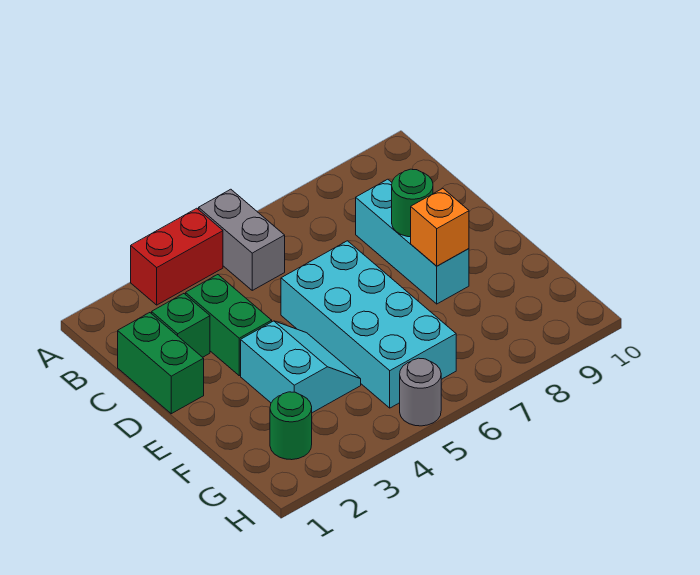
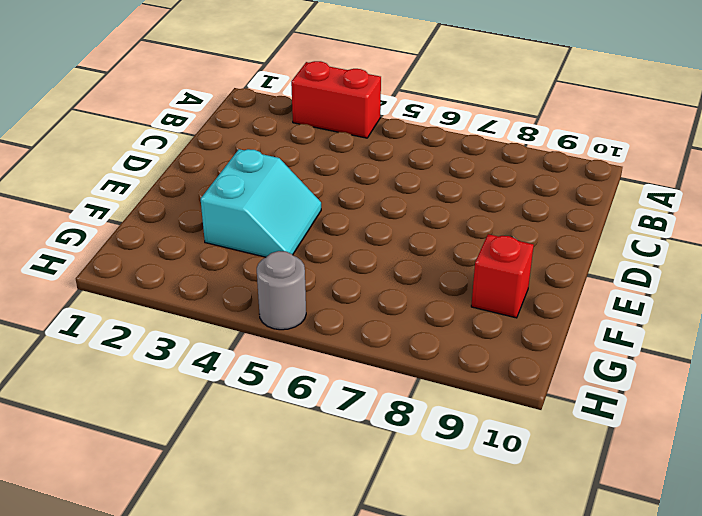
red brick F9 level 1 -> none
none -> grey brick A5:B5 level 1
none -> green brick C1:D1 level 1
none -> green brick C2 level 1

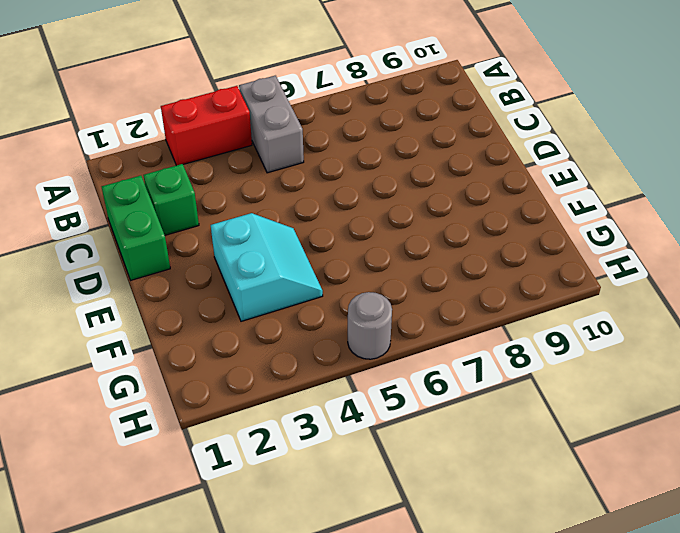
none -> green brick C3:D3 level 1
none -> cyan brick C8:E8 level 1
none -> cyan brick D5:G6 level 1

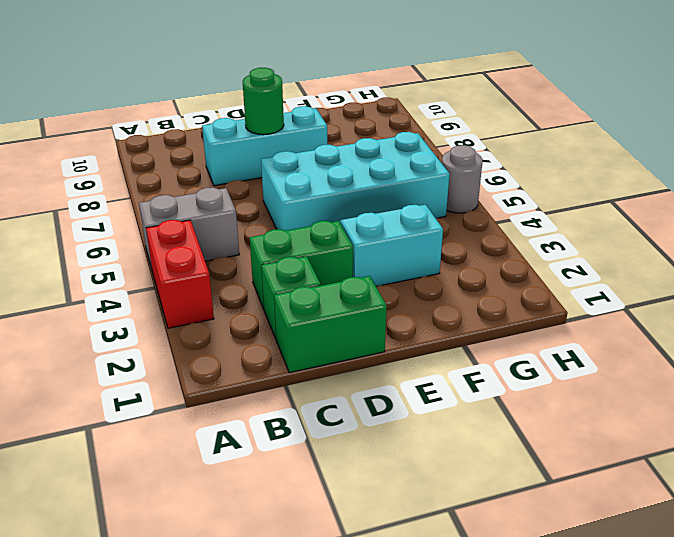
none -> green round brick G2 level 1
none -> orange brick E8 level 2

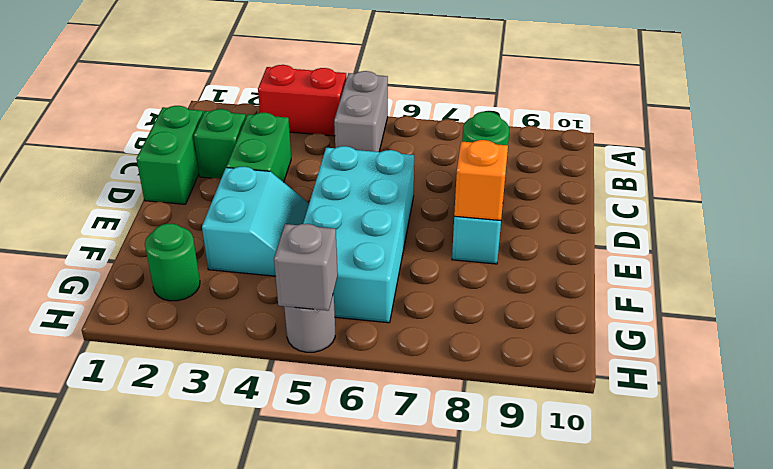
grey brick H5 level 2 -> none

